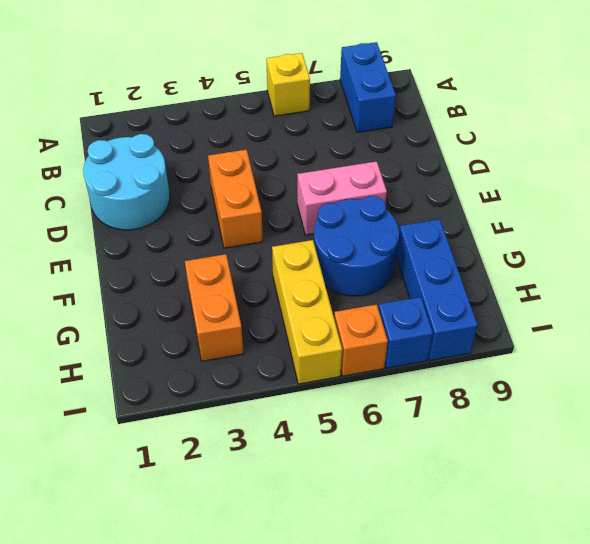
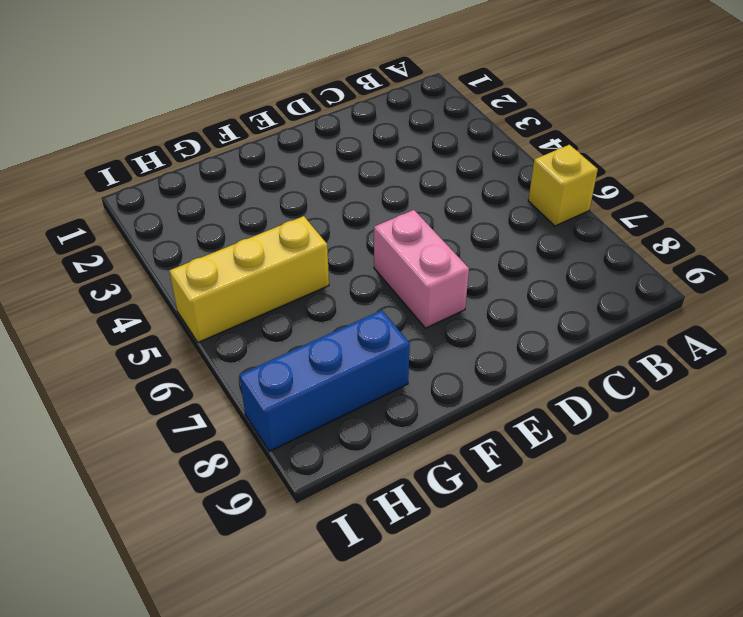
none -> blue brick A8:B8 level 1
none -> cyan round brick C1:D2 level 1

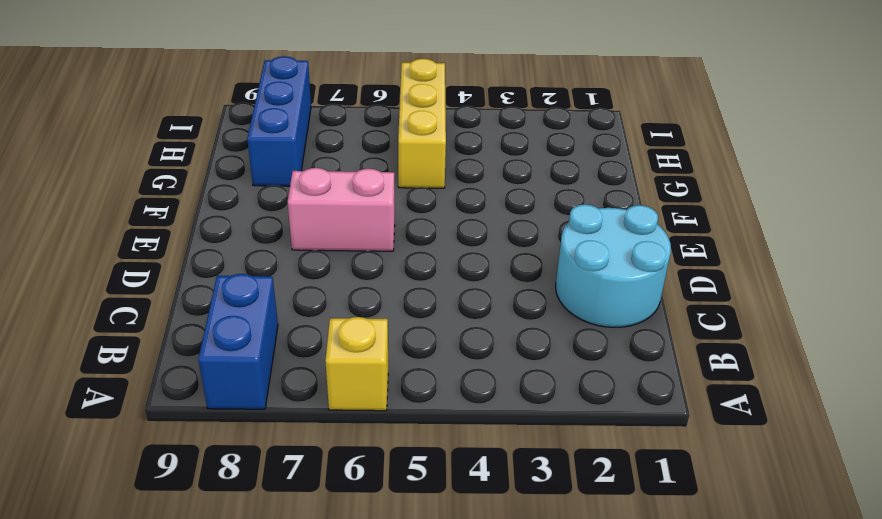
none -> orange brick D4:E4 level 1
none -> blue round brick F6:G7 level 1

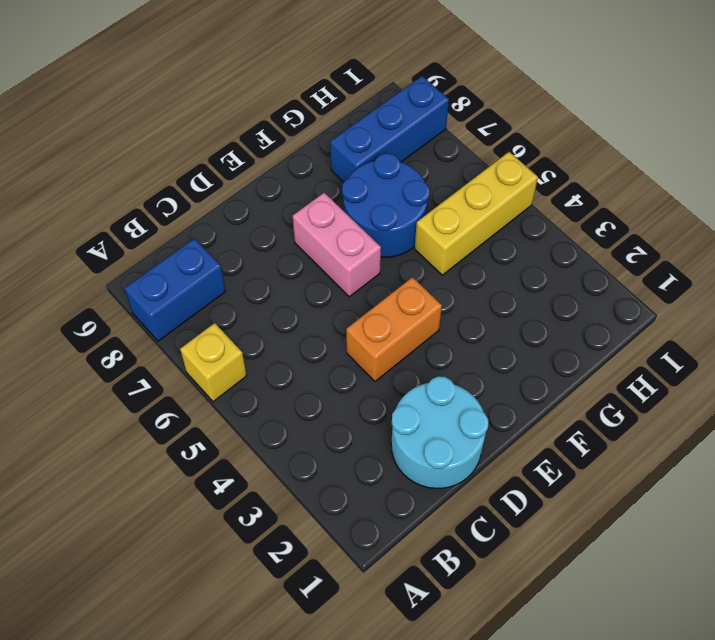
none -> orange brick G3:H3 level 1
none -> orange brick I6 level 1

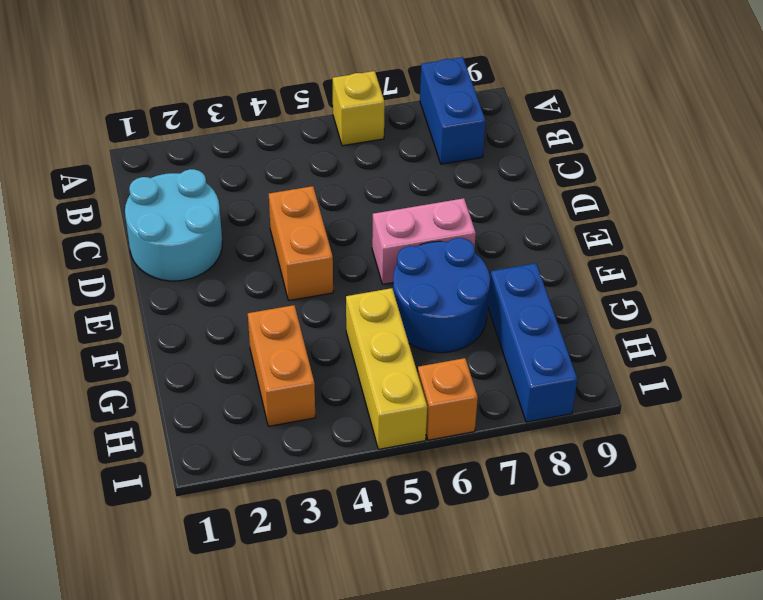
none -> blue brick I7 level 1

